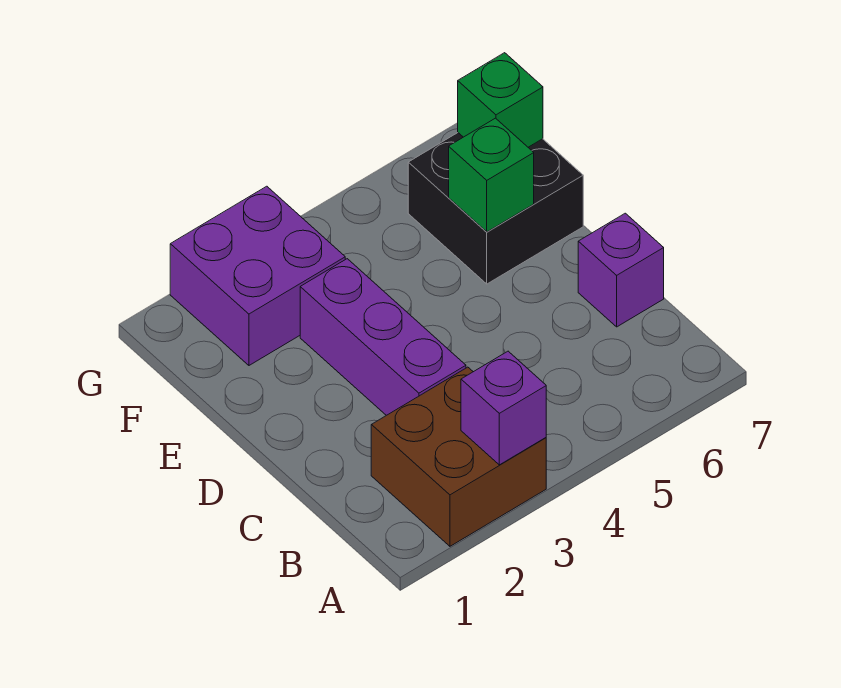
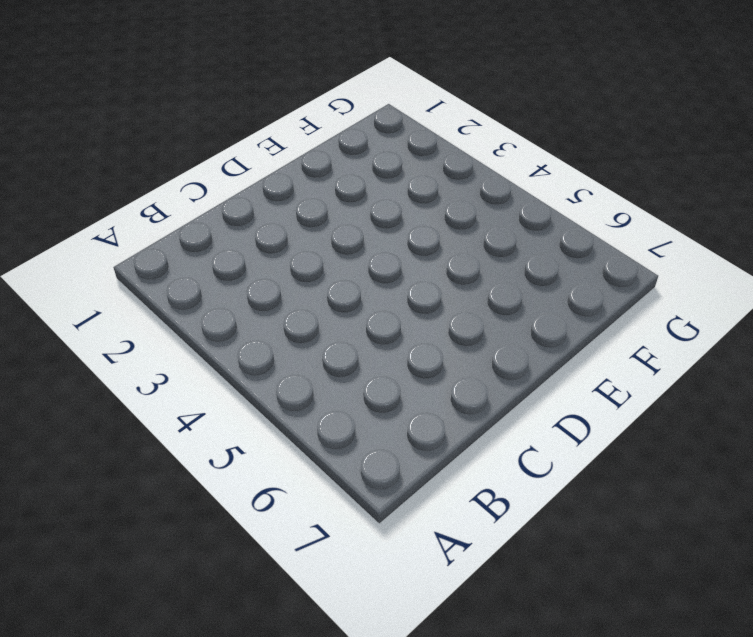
none -> brown brick A2:B3 level 1
none -> purple brick C3:E3 level 1

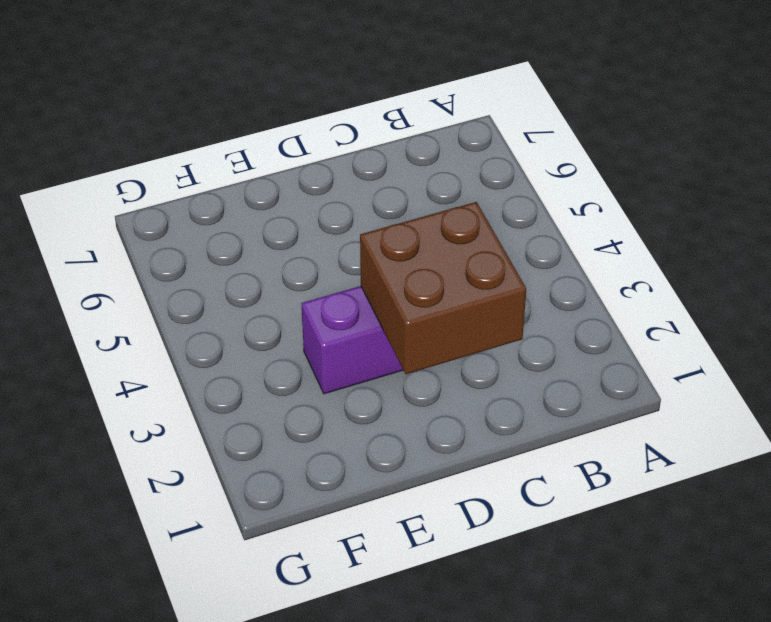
brown brick C2:D3 level 2 -> brown brick A2:B3 level 1
none -> purple brick C7 level 1
none -> black brick E6:F7 level 1

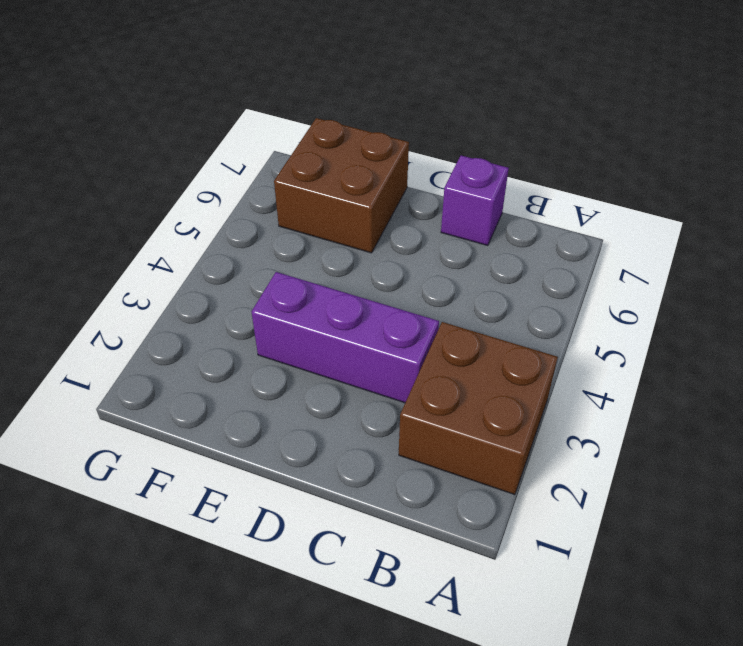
brown brick E6:F7 level 1 -> black brick E6:F7 level 1
none -> purple brick F2:G3 level 1
none -> purple brick A3 level 2

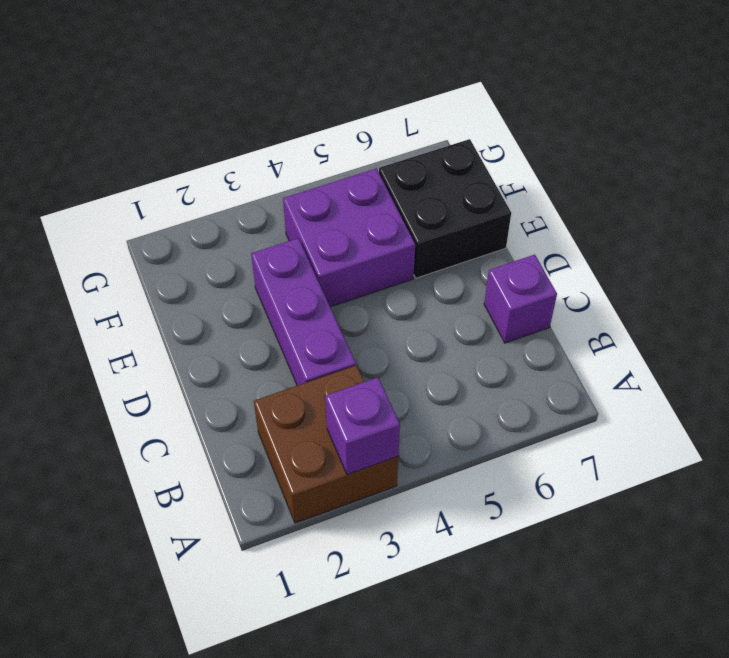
purple brick E4:F5 level 1 -> purple brick F2:G3 level 1
none -> green brick E6 level 2
none -> green brick F7 level 2

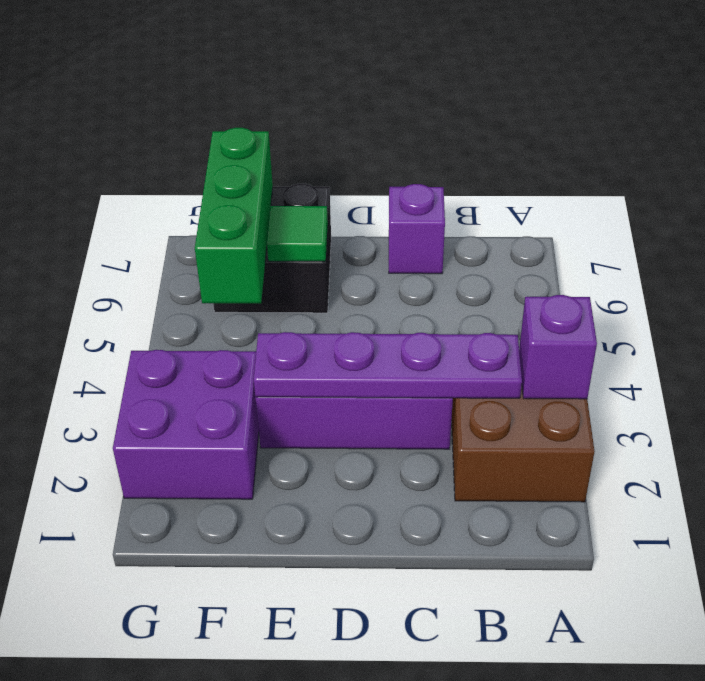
purple plate B3:E3 level 2 -> none
green tile E6 level 2 -> green brick E6 level 2
green brick F5:F7 level 2 -> green brick F7 level 2

